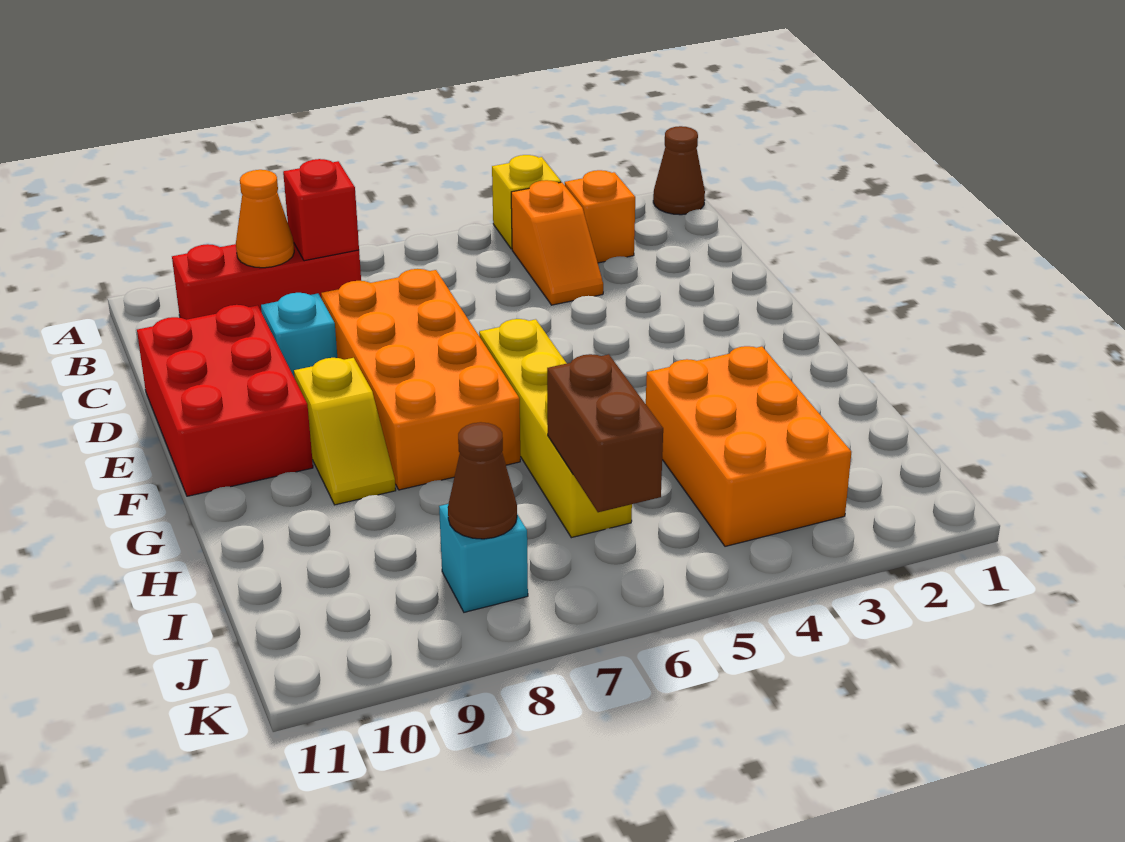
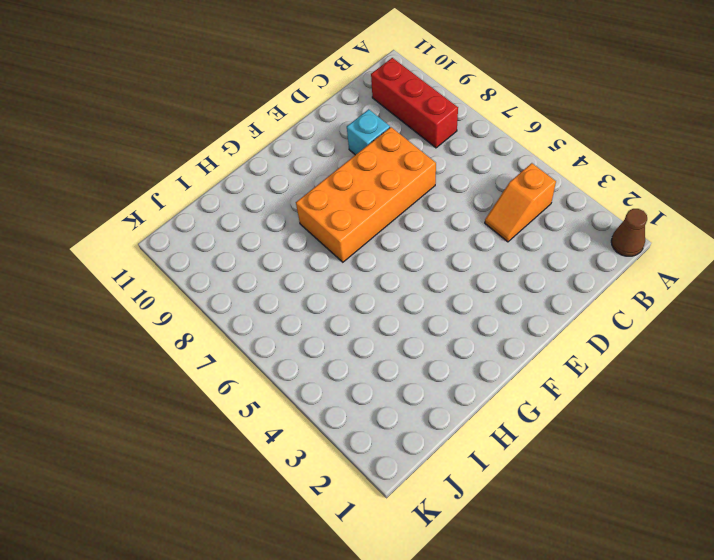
none -> yellow brick A4 level 1
none -> orange brick B3 level 1
none -> red brick D10:F11 level 1

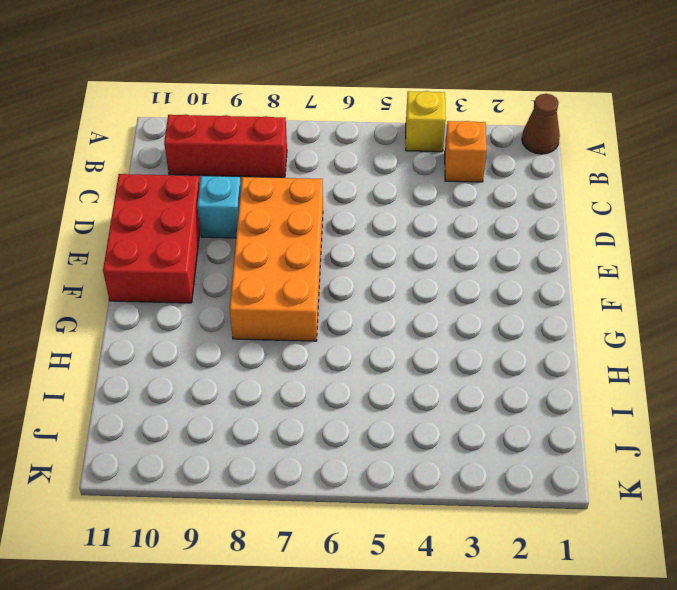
none -> orange slope B4:C4 level 1 top B
none -> yellow brick F6:I6 level 1
none -> yellow slope F9:G9 level 1 top F

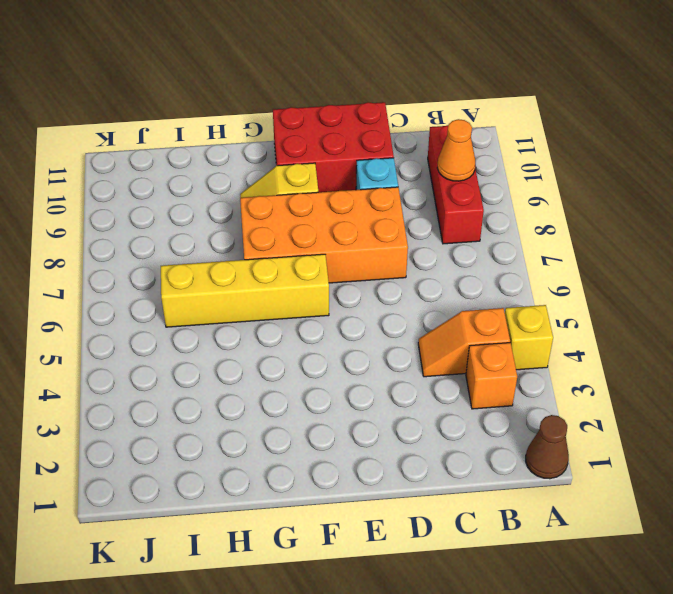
none -> orange brick H3:J4 level 1
none -> cyan brick J8 level 1
none -> red brick B8 level 2

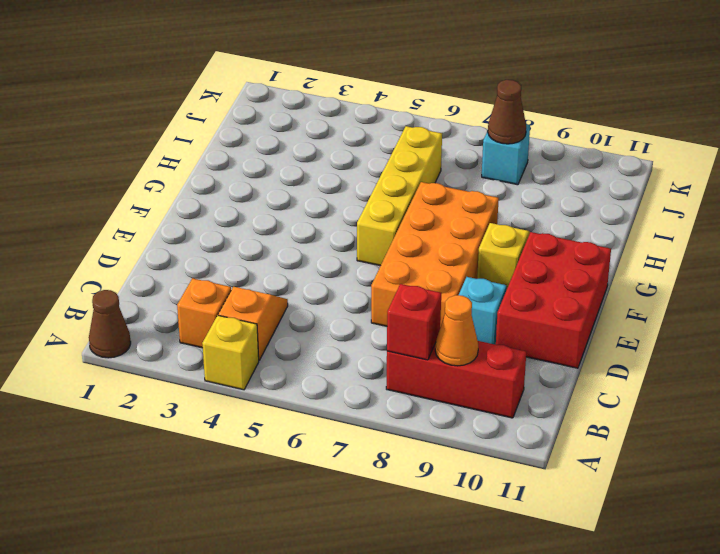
none -> orange brick H3:J4 level 1
none -> brown brick I6:J6 level 2

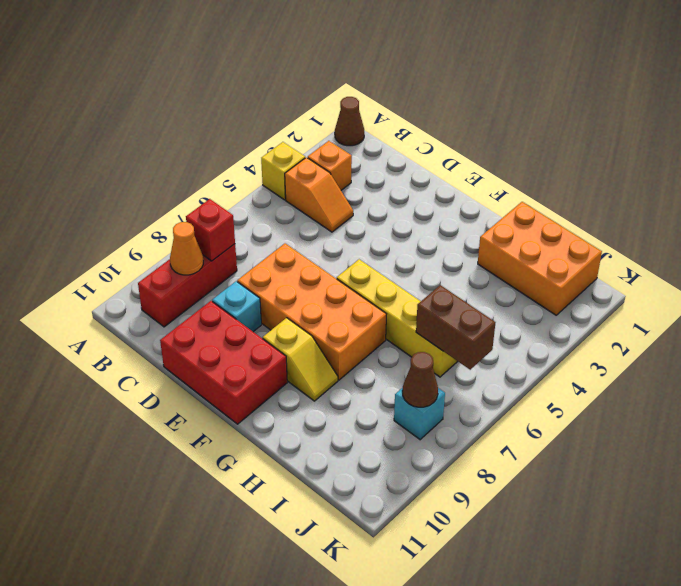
orange brick H1:J2 level 1 -> orange brick H3:J4 level 1

